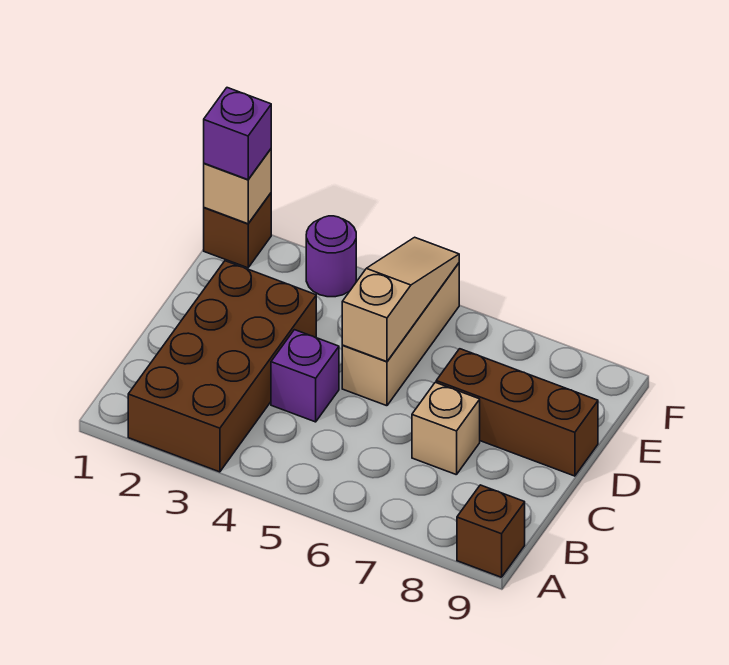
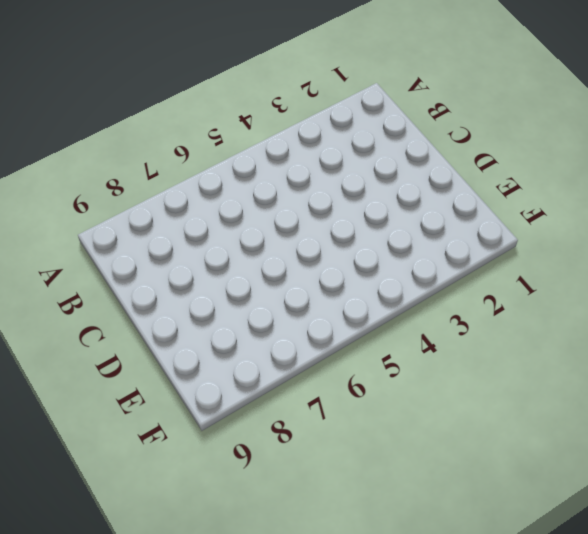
none -> brown brick A2:D3 level 1
none -> brown brick A9 level 1

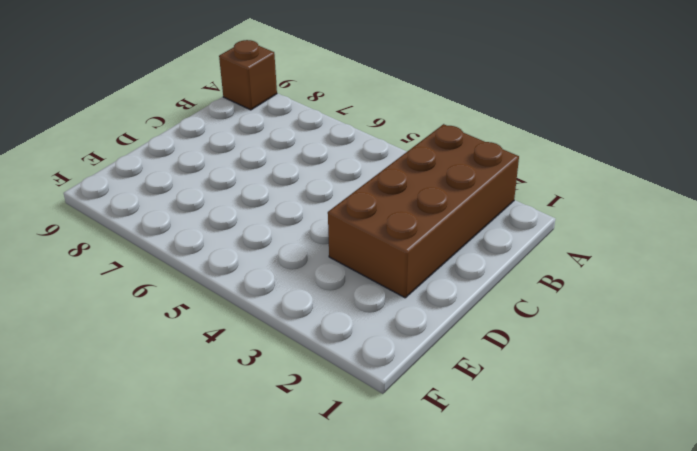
none -> purple brick C4 level 1
none -> tan brick C7 level 1

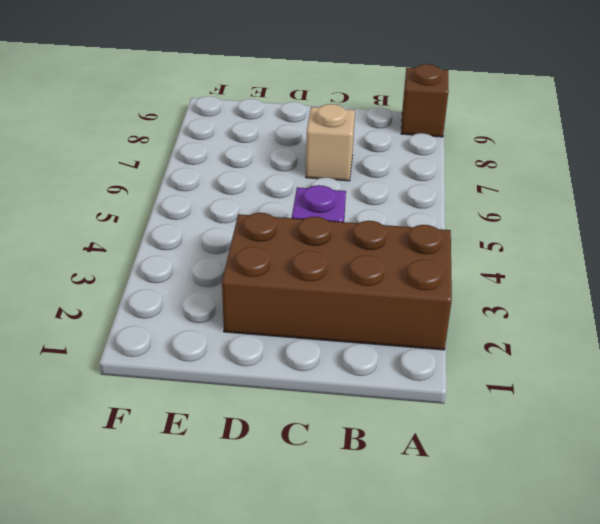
none -> tan brick D5:F5 level 1
none -> brown brick D7:D9 level 1

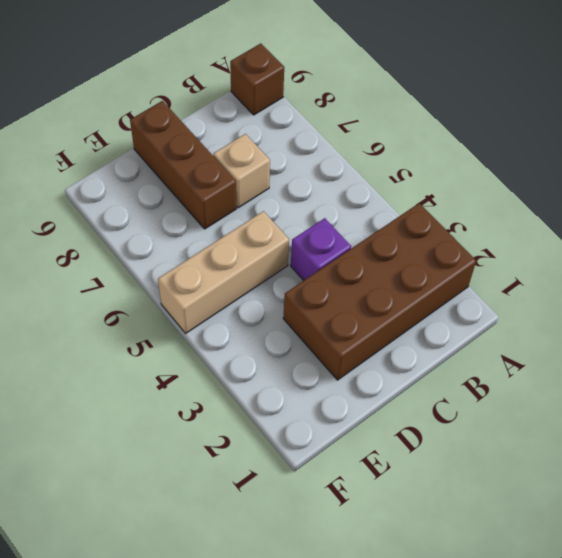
none -> brown brick F1 level 1
none -> purple round brick F3 level 1

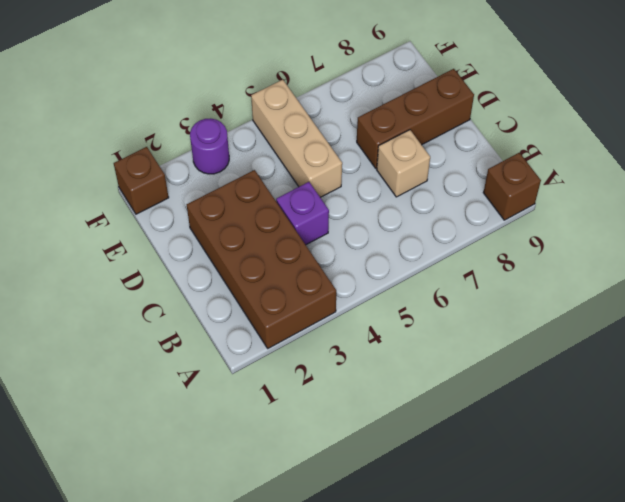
none -> tan slope D5:F5 level 2 top D
none -> tan brick F1 level 2

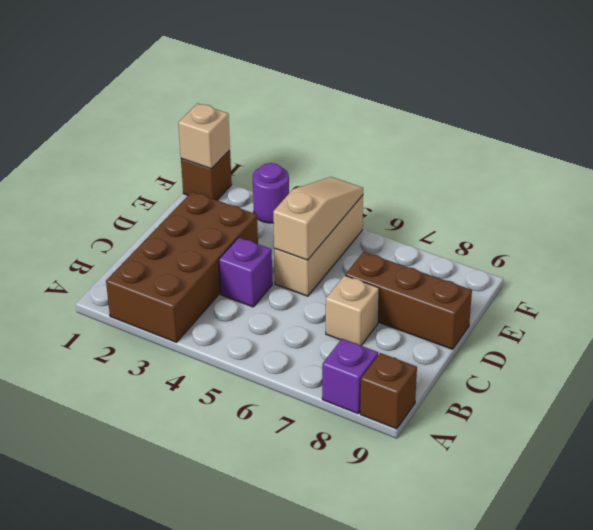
purple brick A8 level 1 -> purple brick F1 level 3

